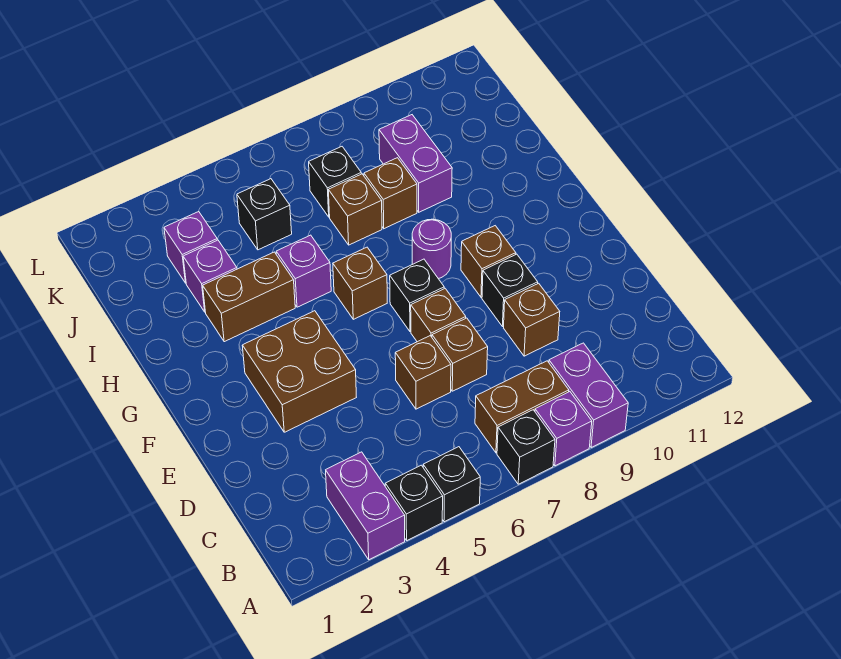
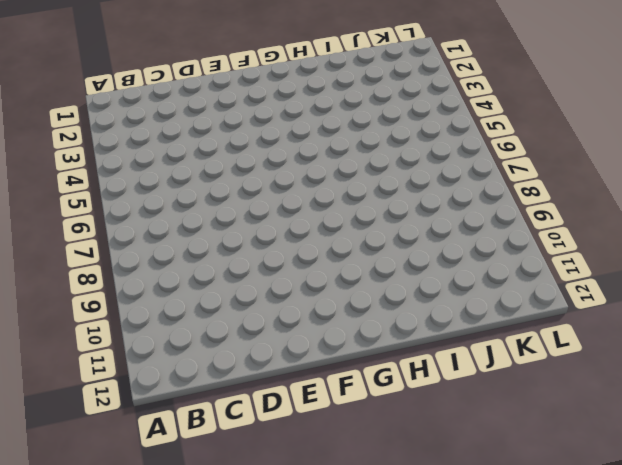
none -> purple brick A3:B3 level 1
none -> black brick A4 level 1
none -> black brick A5 level 1

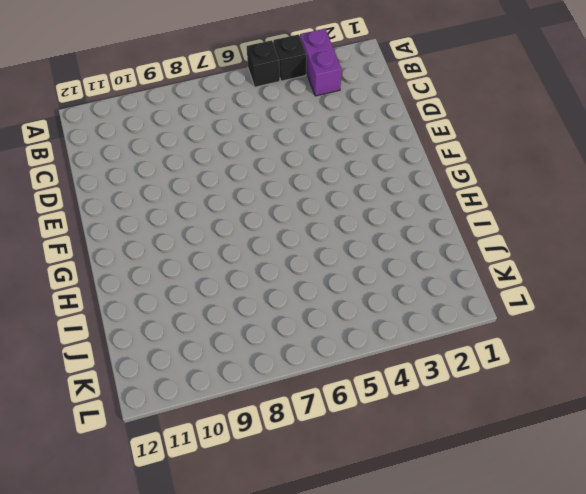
none -> black brick A7 level 1
none -> purple brick A8 level 1
none -> purple brick A9:B9 level 1

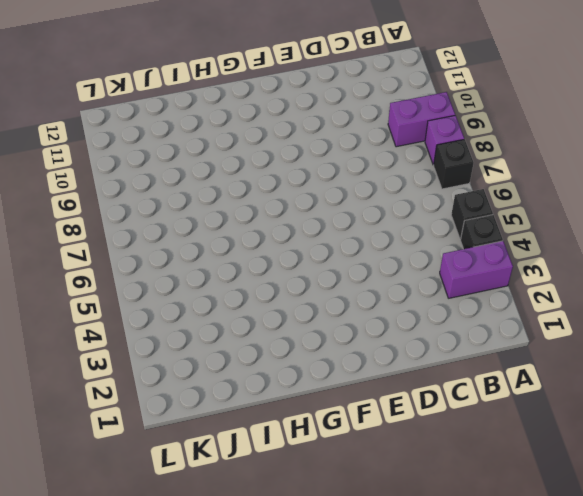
none -> brown brick B7:B8 level 1
none -> brown brick D6 level 1
none -> brown brick D7 level 1

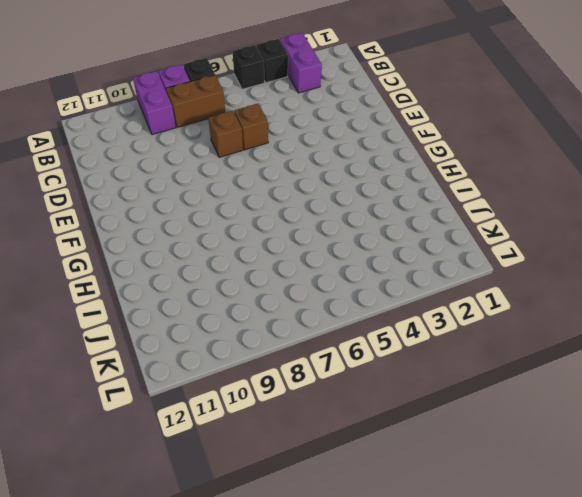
none -> brown brick D9 level 1
none -> brown brick E3:F4 level 1
none -> brown brick E7 level 1

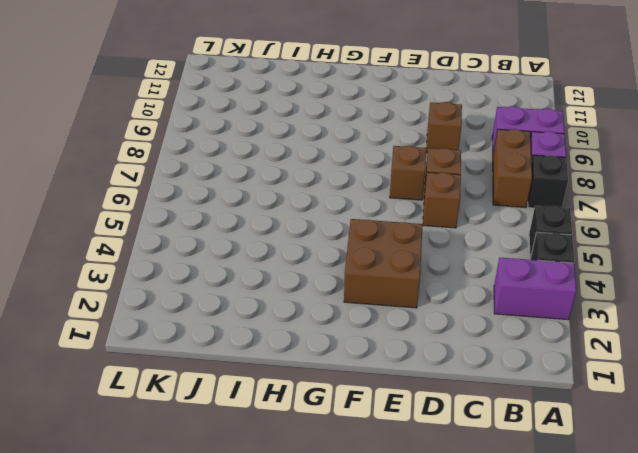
none -> black brick E9 level 1
none -> black brick F7 level 1
none -> brown brick F9 level 1

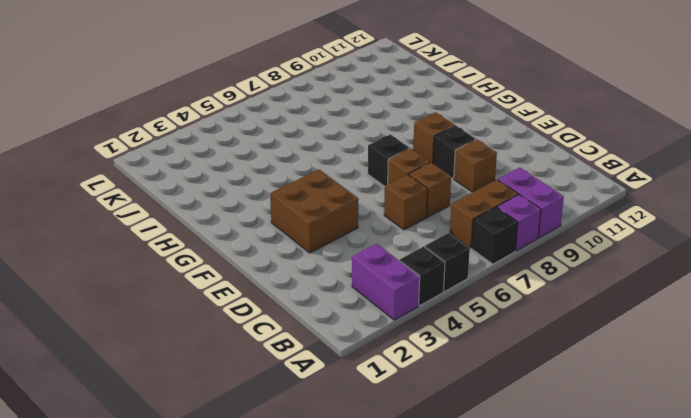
none -> brown brick G6 level 1
none -> purple round brick G8 level 1
none -> brown brick H3:H4 level 1

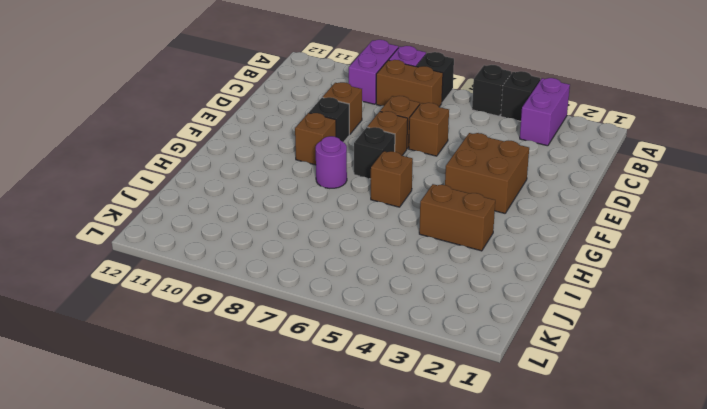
none -> purple brick H5 level 1
none -> purple brick I3 level 1
none -> brown brick I7 level 1

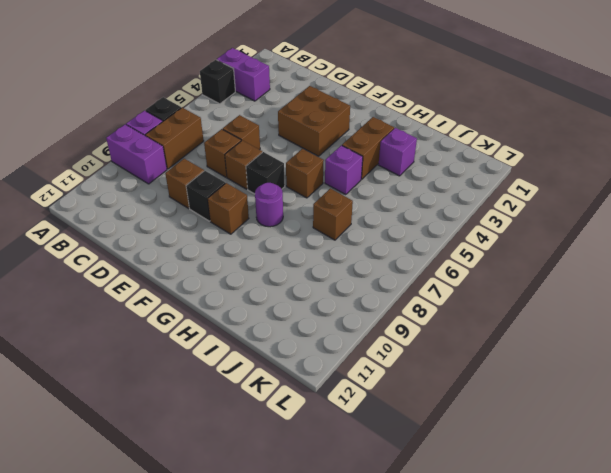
none -> black brick A5 level 1
none -> brown brick I8 level 1
none -> purple brick I9:J9 level 1

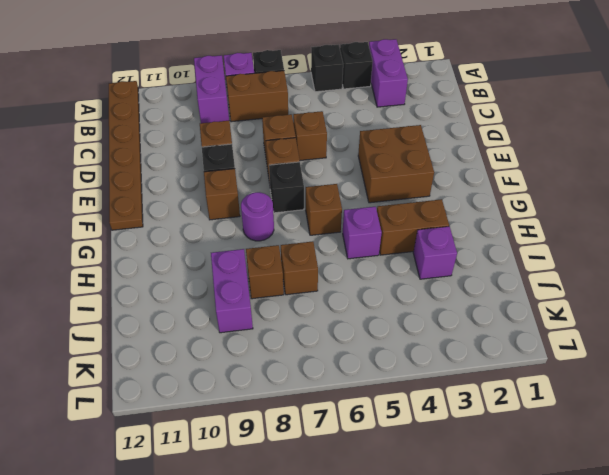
brown plate A12:F12 level 1 -> none
none -> purple brick J3 level 1
none -> black brick J5 level 1
none -> black brick J7 level 1

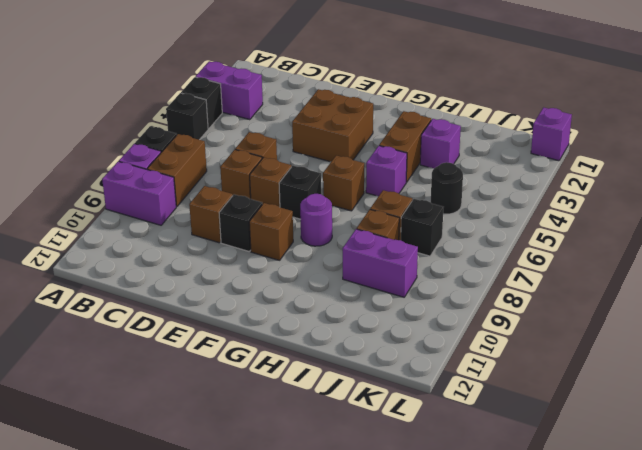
black round brick J5 level 1 -> black brick J5 level 1
purple brick L1 level 1 -> purple brick J3 level 1

